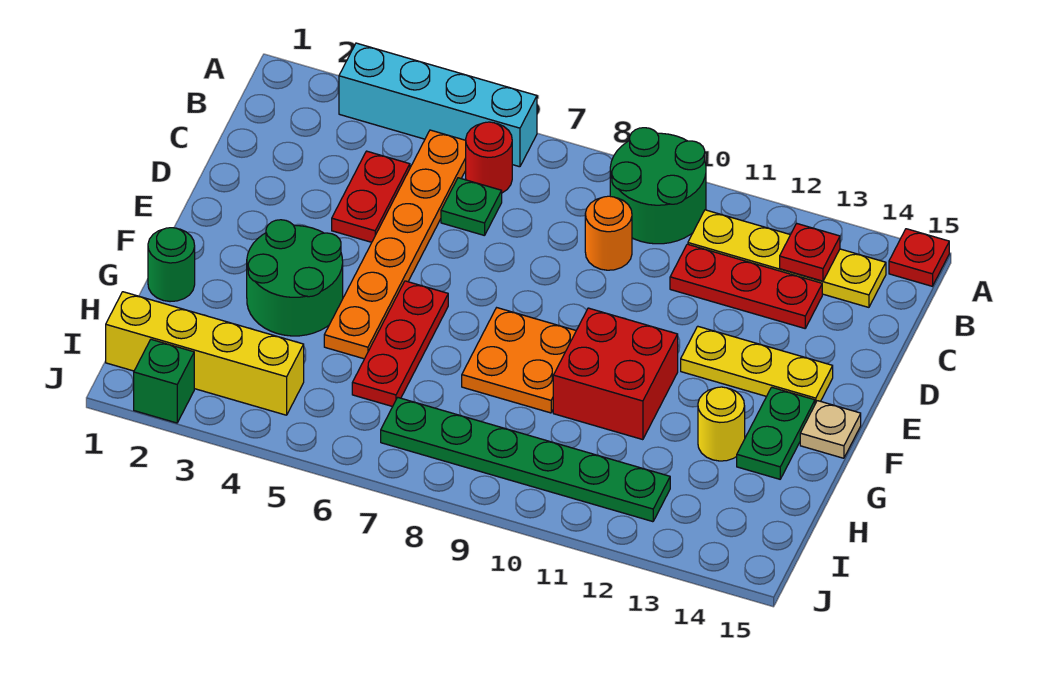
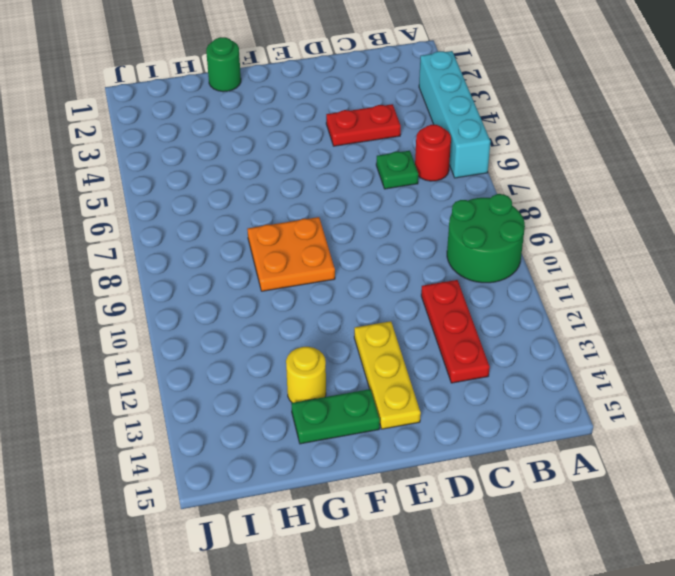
none -> red plate A15 level 1
none -> orange plate B5:G5 level 1
none -> yellow plate B11:B14 level 1

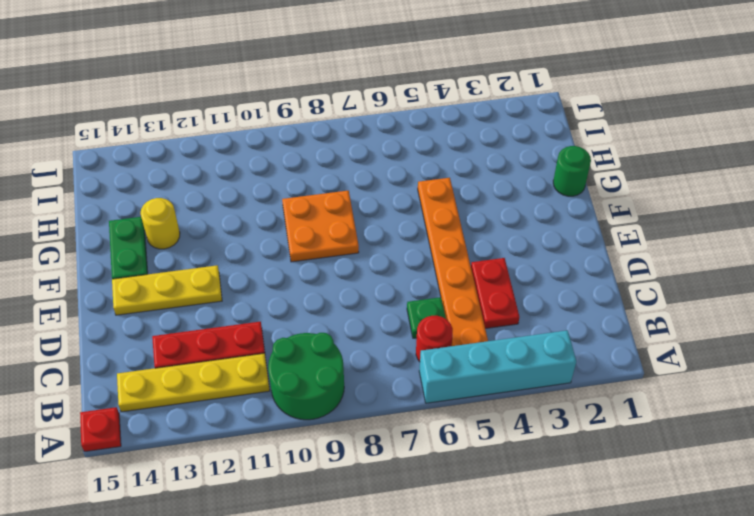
none -> orange round brick C9 level 1
none -> green round brick F3:G4 level 1
none -> red plate F6:H6 level 1

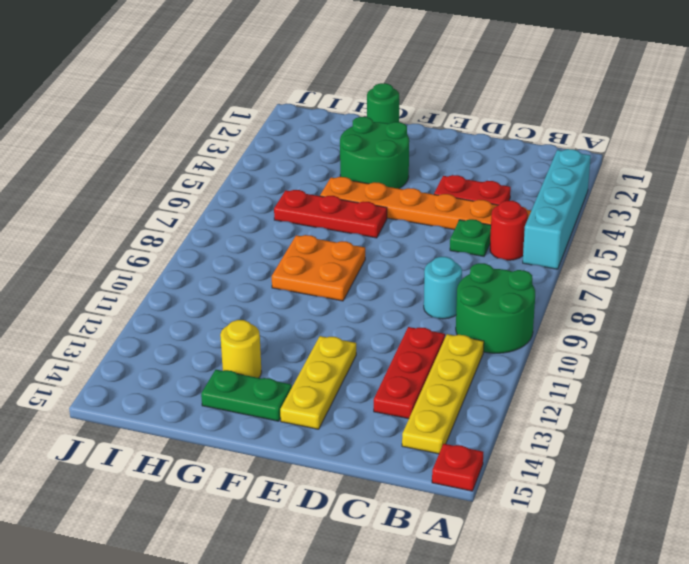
cyan round brick C9 level 1 -> orange round brick C9 level 1
none -> red brick F10:G11 level 1
none -> tan plate F15 level 1
none -> yellow brick I1:I4 level 1

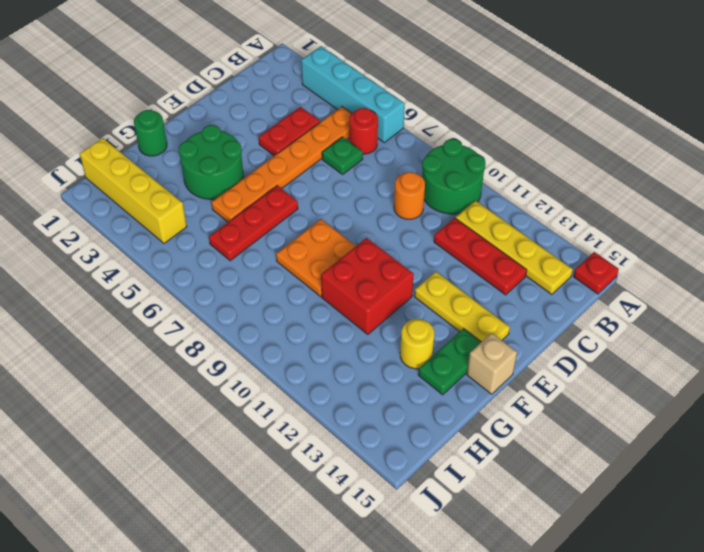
tan brick F15 level 1 -> tan plate F15 level 1
none -> green plate I7:I12 level 1
none -> green brick J2 level 1
none -> red plate B13 level 2

